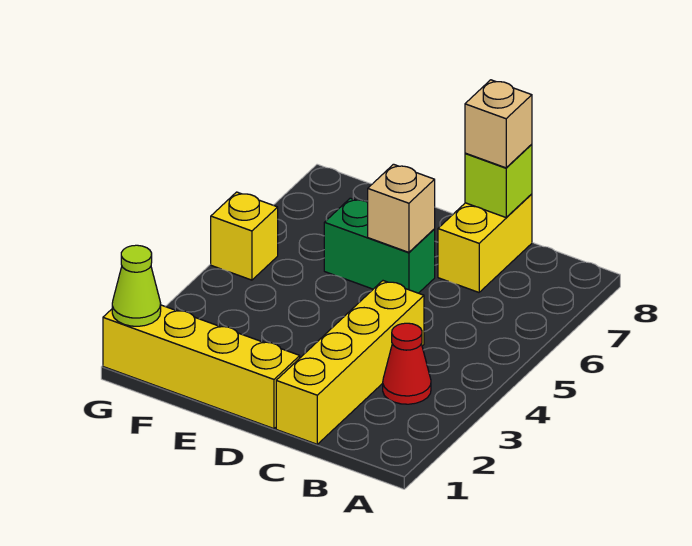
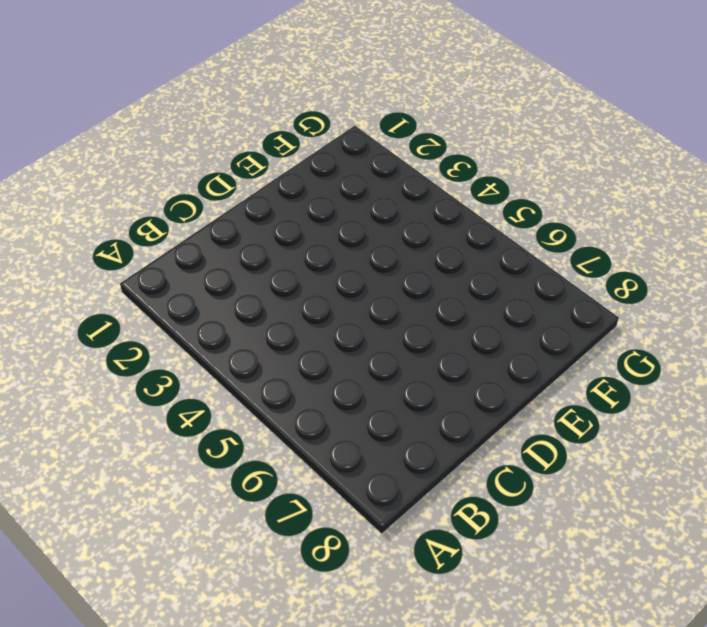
none -> red cone B3 level 1
none -> yellow brick C1:C4 level 1

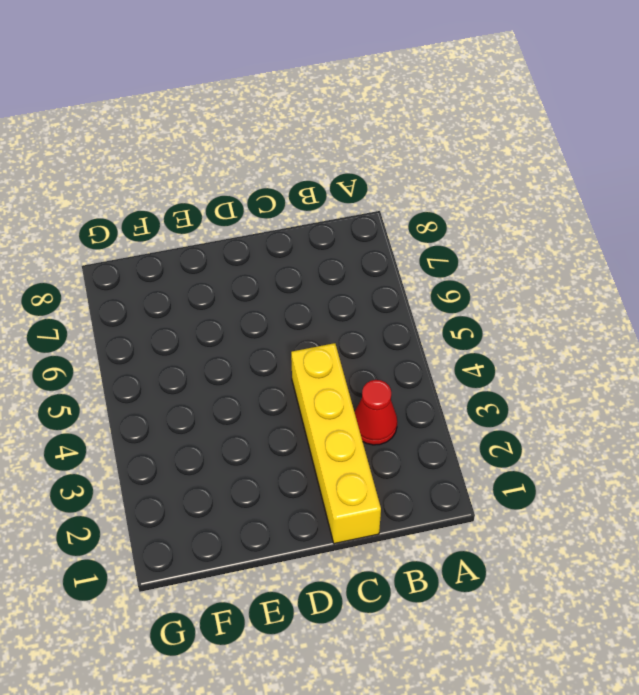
none -> yellow brick C7:C8 level 1
none -> yellow brick D1:G1 level 1

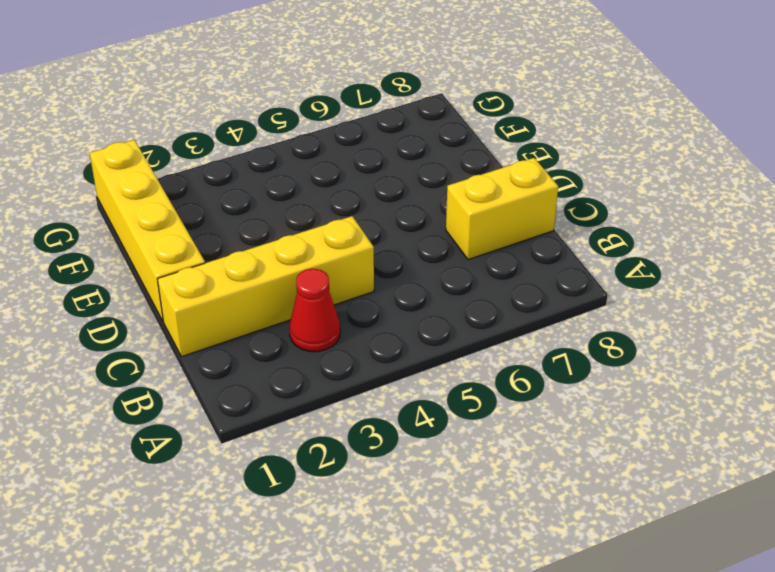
none -> green brick D6:E6 level 1
none -> yellow brick G5 level 1

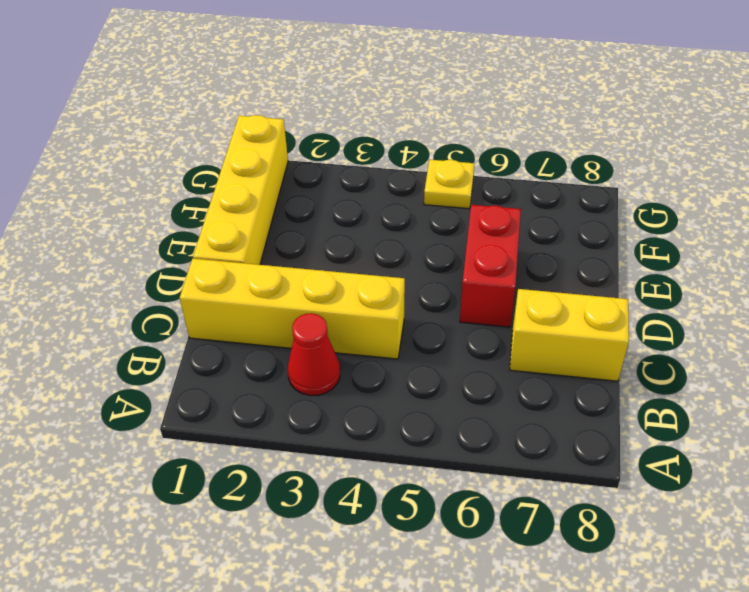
red brick D6:E6 level 1 -> green brick D6:E6 level 1
yellow plate G5 level 1 -> yellow brick G5 level 1
none -> lime brick C8 level 2
none -> tan brick D6 level 2

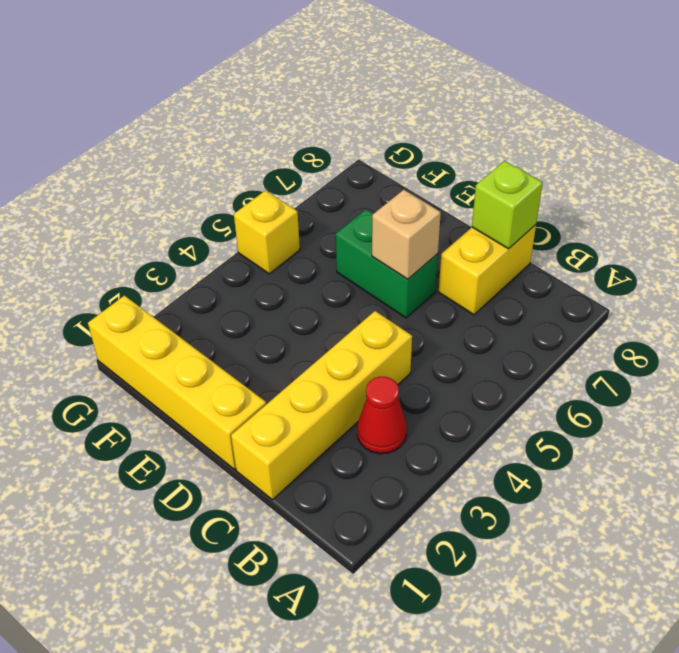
none -> lime cone G1 level 2
none -> tan brick C8 level 3

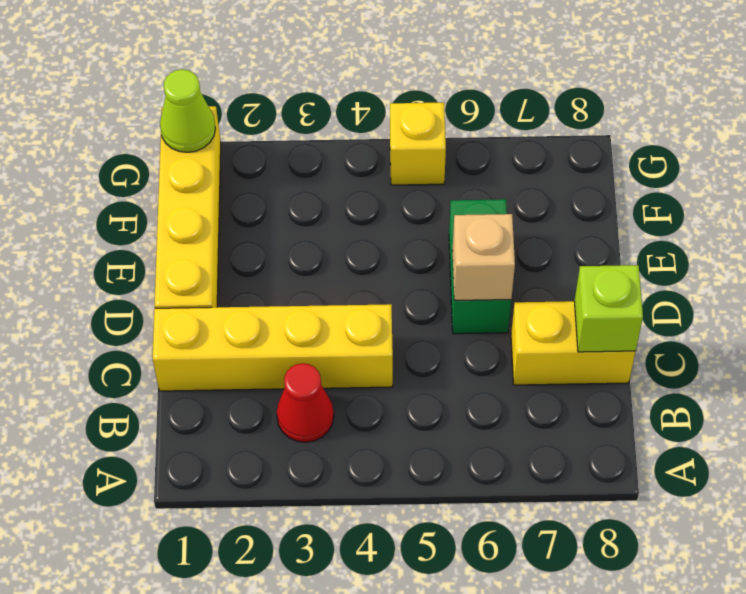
none -> tan brick C8 level 3

